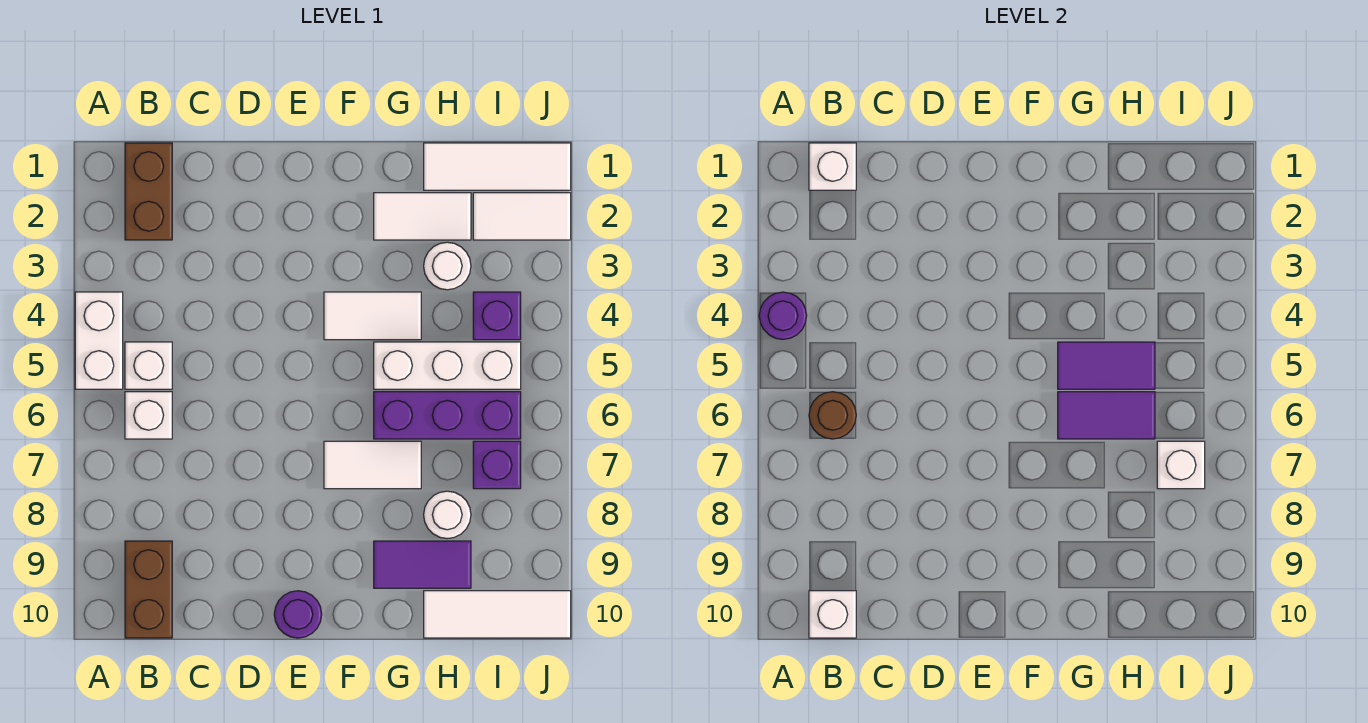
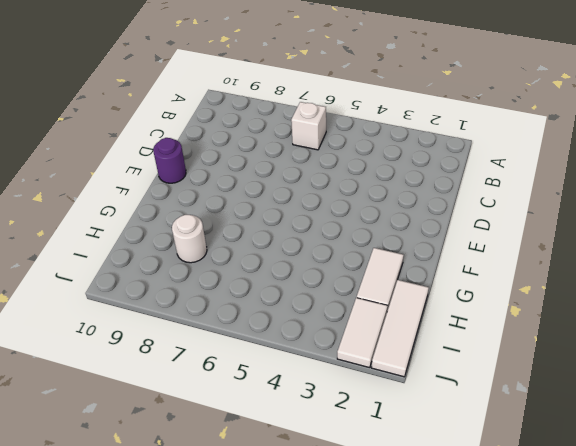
none -> white brick A4:A5 level 1
none -> brown brick B1:B2 level 1
none -> white brick B5 level 1

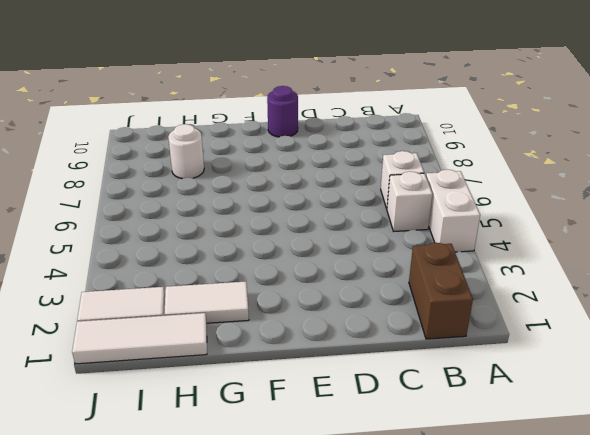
none -> brown brick B9:B10 level 1
none -> white tile F4:G4 level 1
none -> white tile F7:G7 level 1

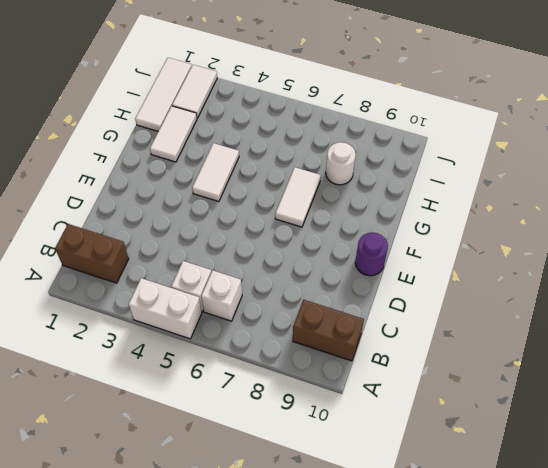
none -> white brick G5:I5 level 1
none -> purple brick G6:I6 level 1
none -> purple tile G9:H9 level 1

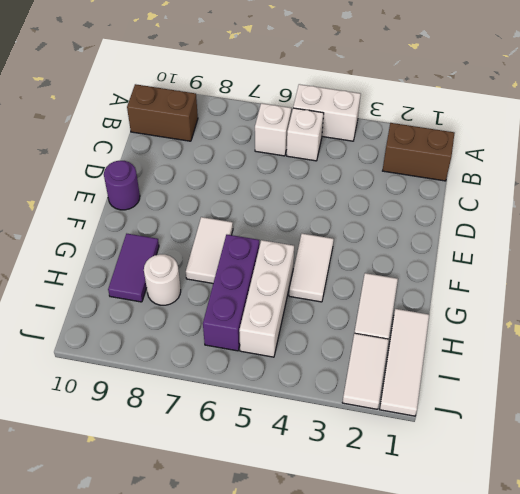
none -> white round brick H3 level 1
none -> white tile H10:J10 level 1
none -> purple brick I4 level 1

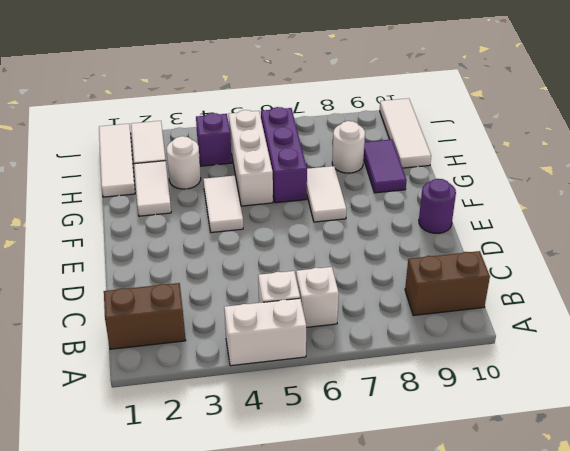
none -> purple brick I7 level 1
none -> purple round brick A4 level 2
none -> white brick B1 level 2

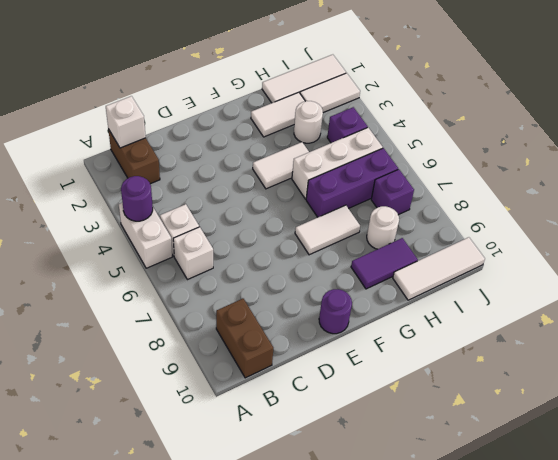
none -> brown round brick B6 level 2
none -> white brick B10 level 2
none -> purple tile G5:H5 level 2

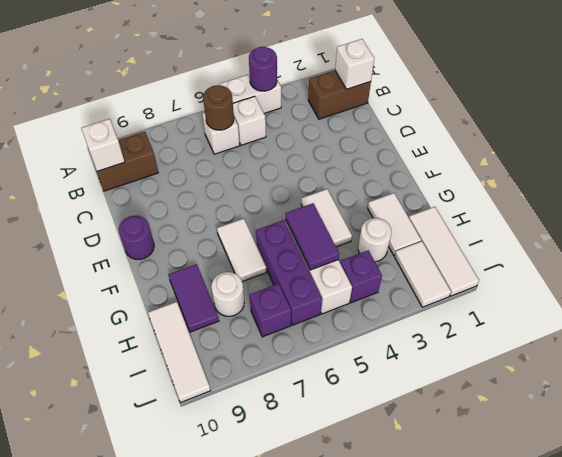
none -> purple tile G6:H6 level 2
none -> white brick I7 level 2

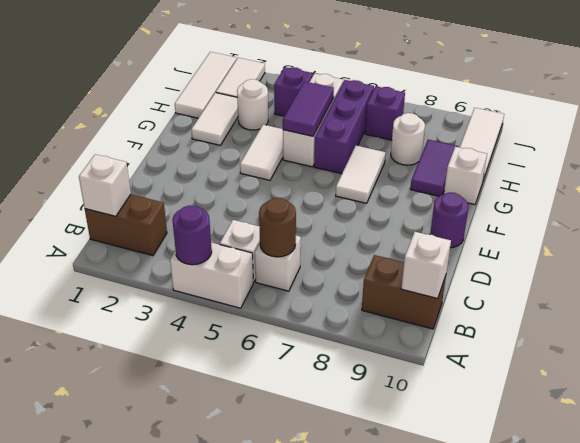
white brick G10 level 1 -> white brick I7 level 2
none -> purple tile G6:H6 level 2

